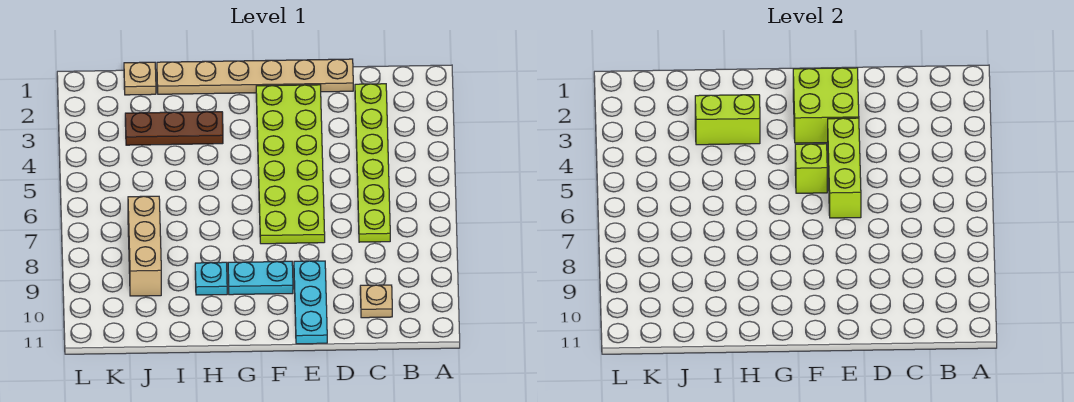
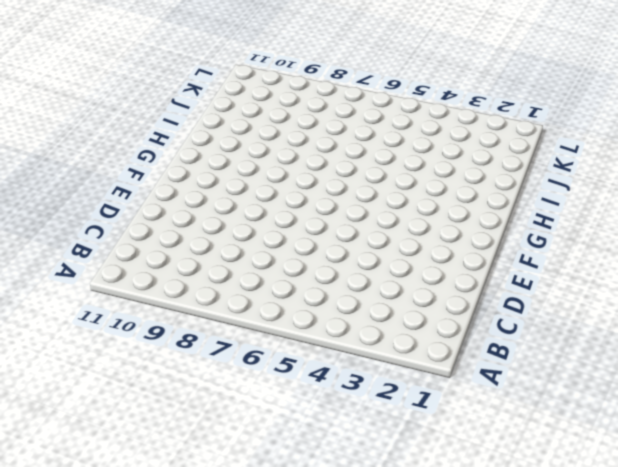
none -> lime plate C2:C7 level 1
none -> tan plate C10 level 1
none -> tan plate D1:I1 level 1

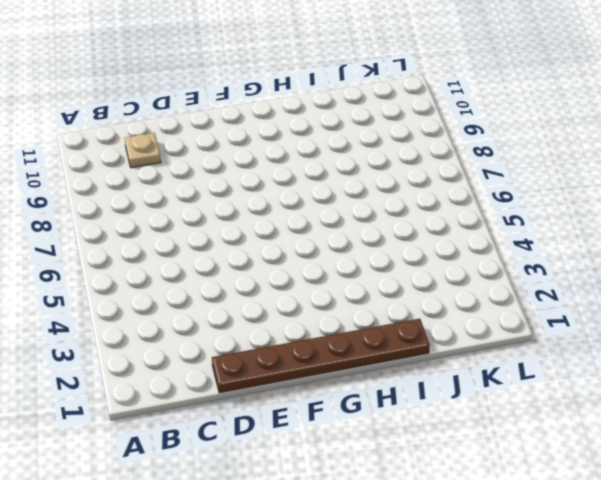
brown plate D1:I1 level 1 -> tan plate D1:I1 level 1
none -> lime plate C2:C7 level 1
none -> lime plate E2:F7 level 1
none -> cyan plate E9:E11 level 1

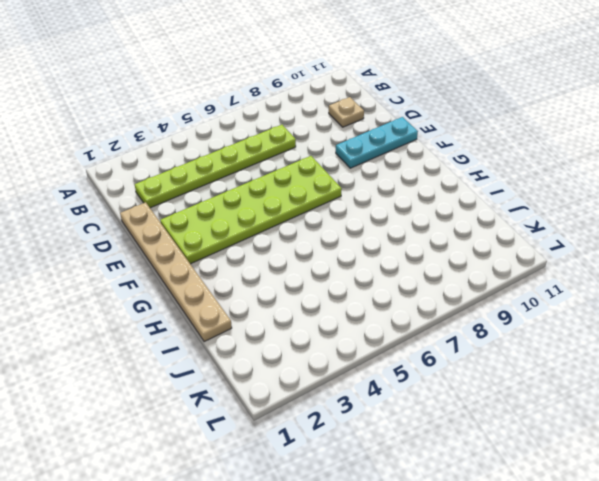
none -> cyan plate F9:G9 level 1
none -> brown plate H3:J3 level 1
none -> cyan plate H9 level 1

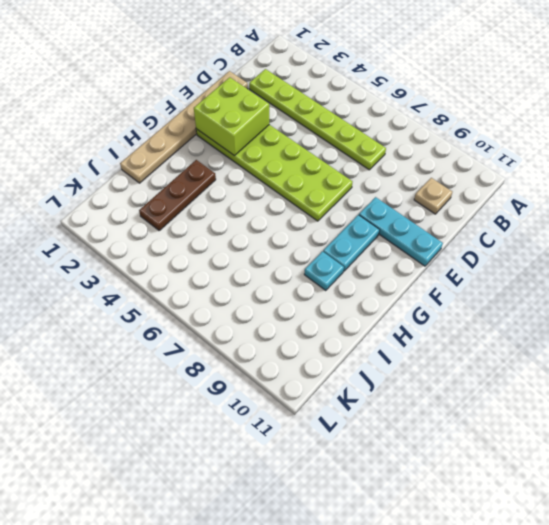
none -> tan plate J1 level 1
none -> tan brick J7:J9 level 1
none -> lime brick E4:E6 level 2

